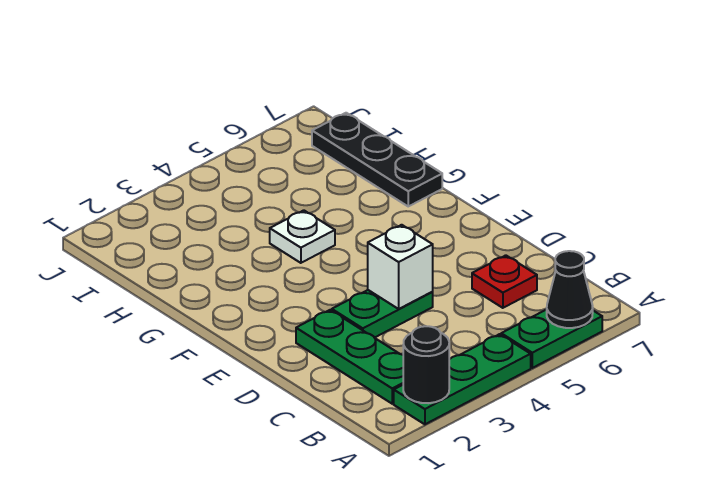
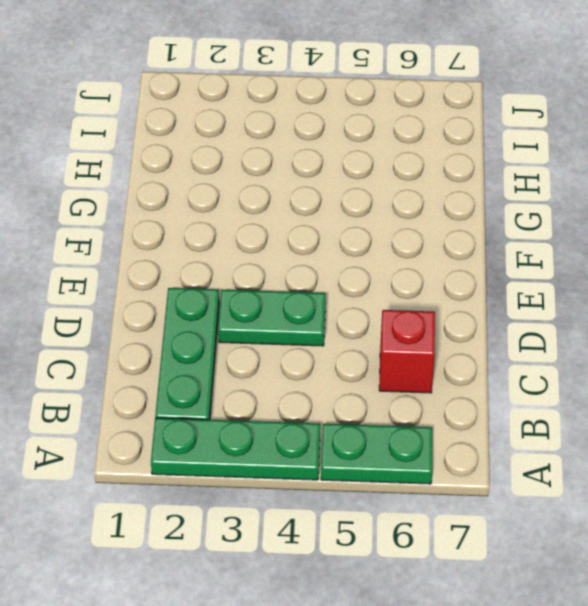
red brick C6 level 1 -> red plate C6 level 1
none -> white plate G4 level 1
none -> black plate G7:I7 level 1

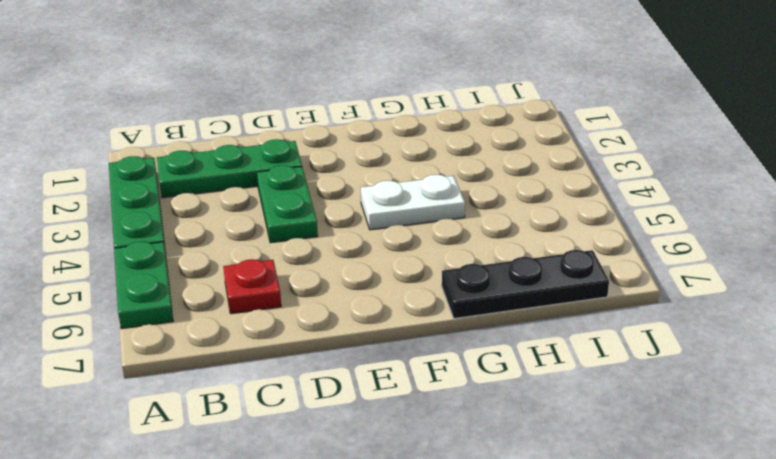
white plate F4:G4 level 1 -> white plate G4 level 1
none -> black round brick A2 level 2
none -> black cone A6 level 2

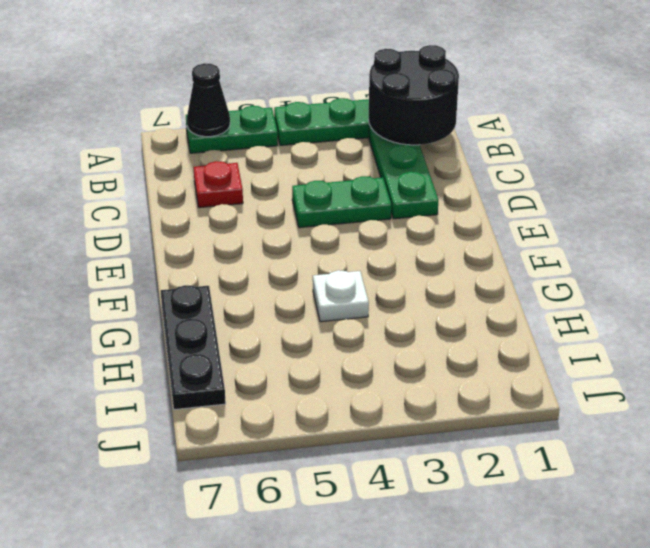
black round brick A1:B2 level 2 -> black round brick A2 level 2
none -> white brick D4 level 2

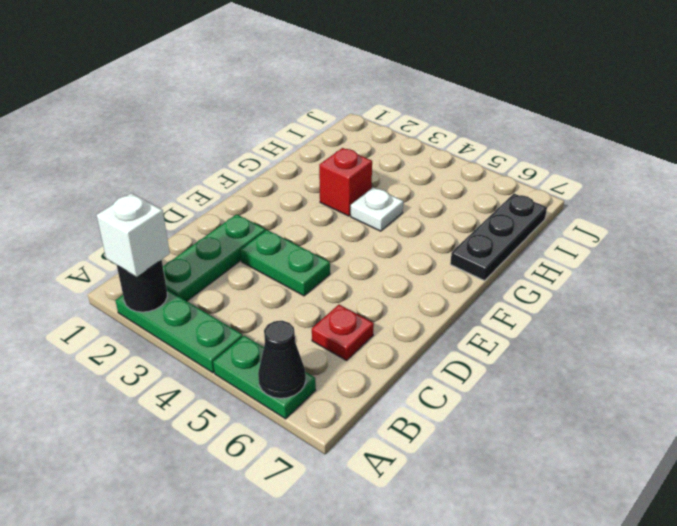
white brick A2 level 3 -> white brick D4 level 2
red brick G3 level 1 -> none

